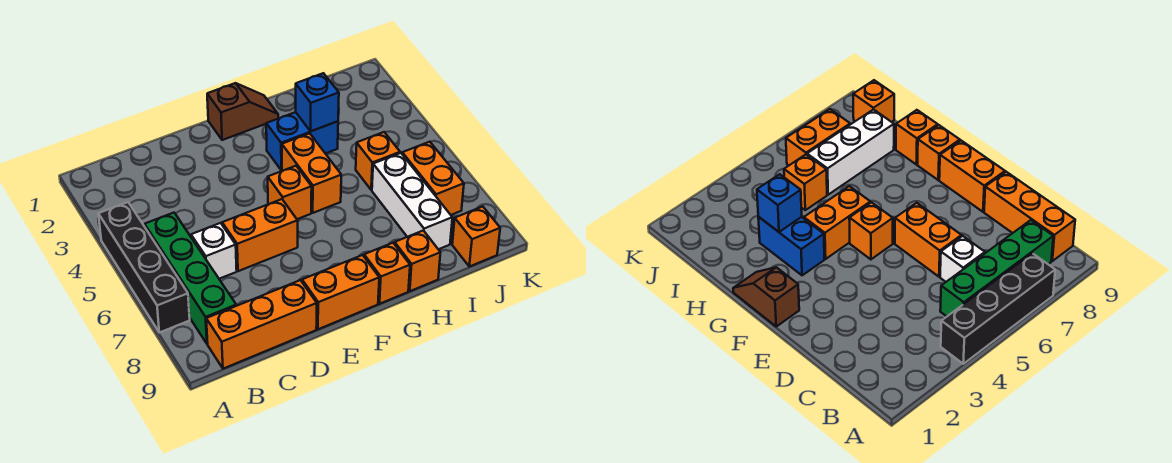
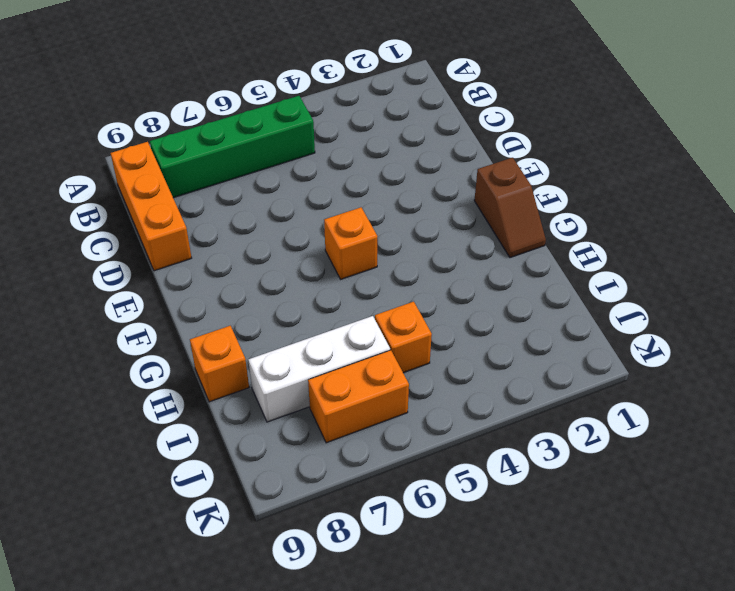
none -> black brick A4:A7 level 1
none -> white brick C6 level 1
none -> orange brick D6:E6 level 1

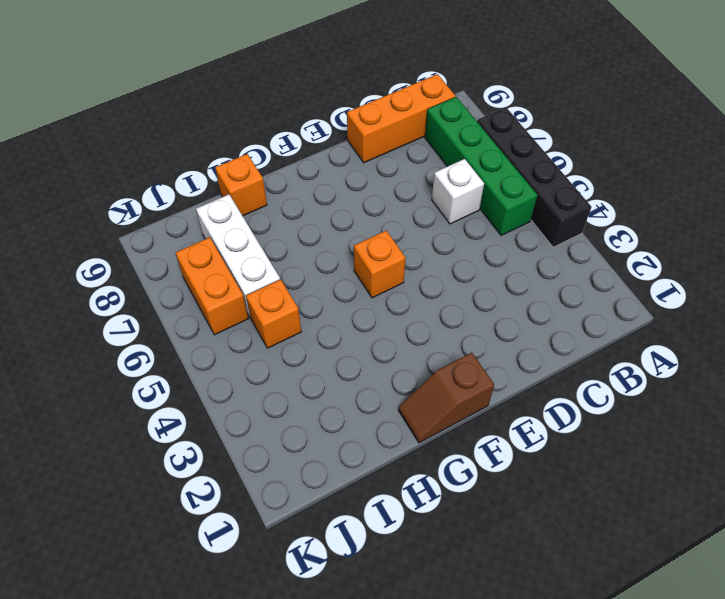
none -> orange brick D6:E6 level 1
none -> orange brick E9:F9 level 1
none -> blue brick G3:H3 level 1

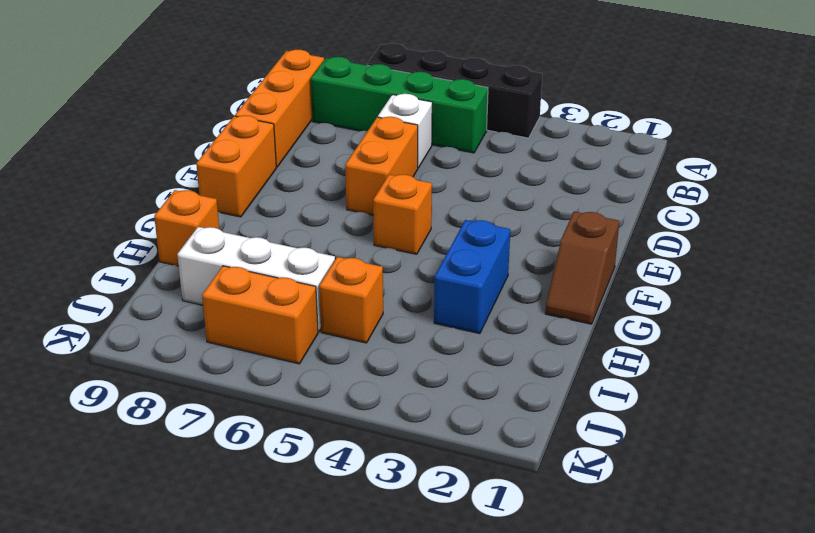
none -> orange brick G4:G5 level 1
none -> orange brick G9 level 1
none -> orange brick J9 level 1

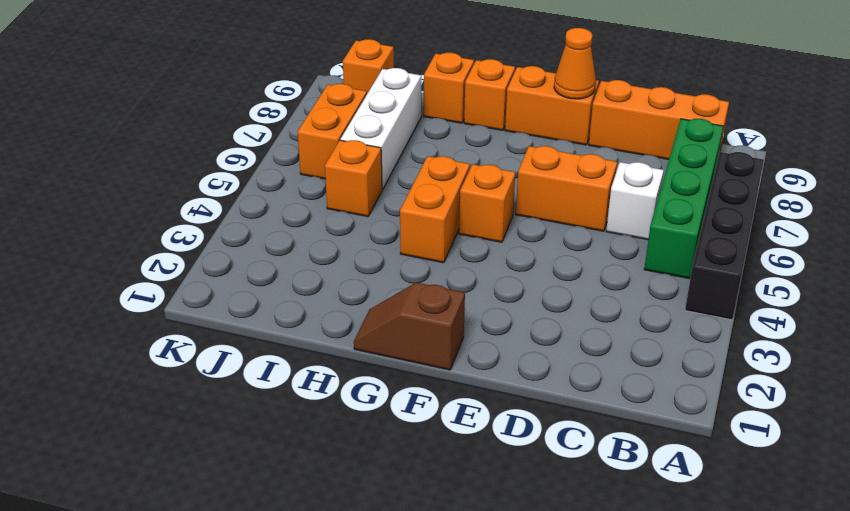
orange cone E9 level 2 -> none
none -> blue brick G3:H3 level 1
none -> blue brick H3 level 2

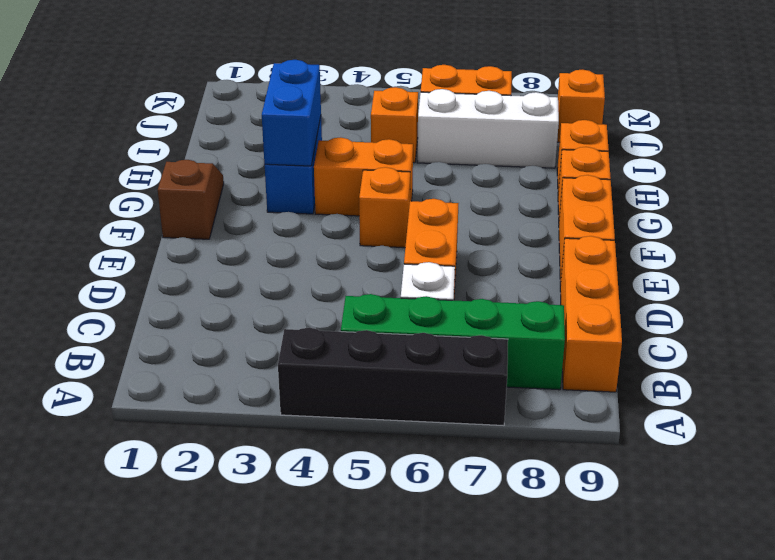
blue brick G3:H3 level 2 -> blue brick H3 level 2

